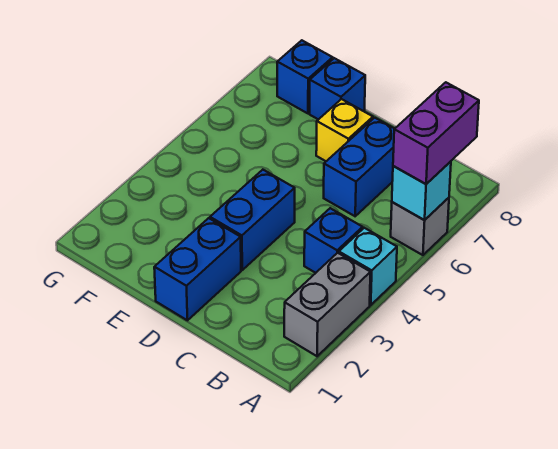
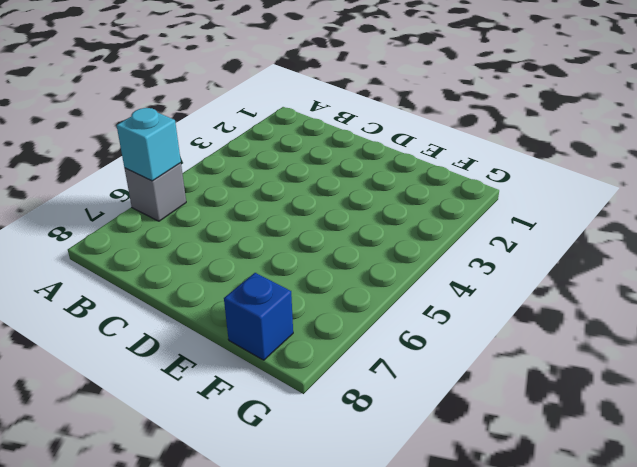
none -> grey brick A2:A3 level 1
none -> cyan brick A4 level 1
none -> blue brick B4 level 1

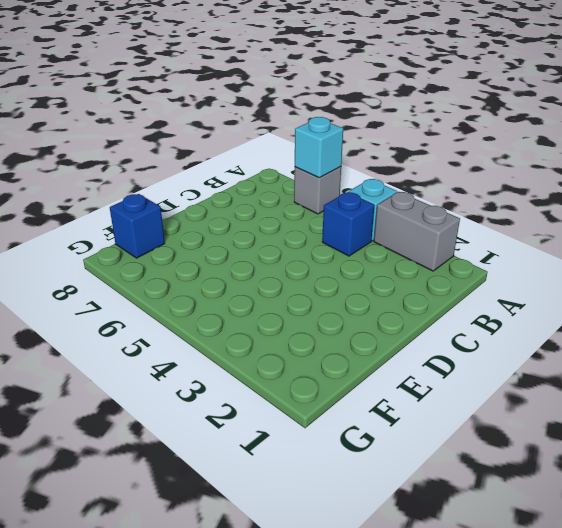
none -> blue brick C6:C7 level 1
none -> blue brick D1:D2 level 1
none -> blue brick D3:D4 level 1

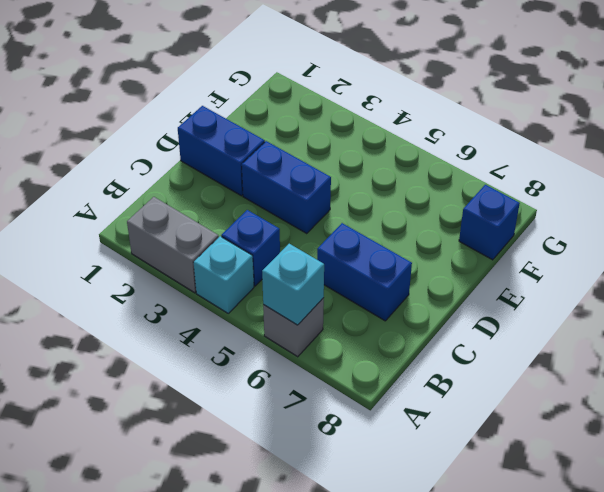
none -> yellow brick D7 level 1
none -> blue brick E8 level 1
none -> purple brick A6:A7 level 3

